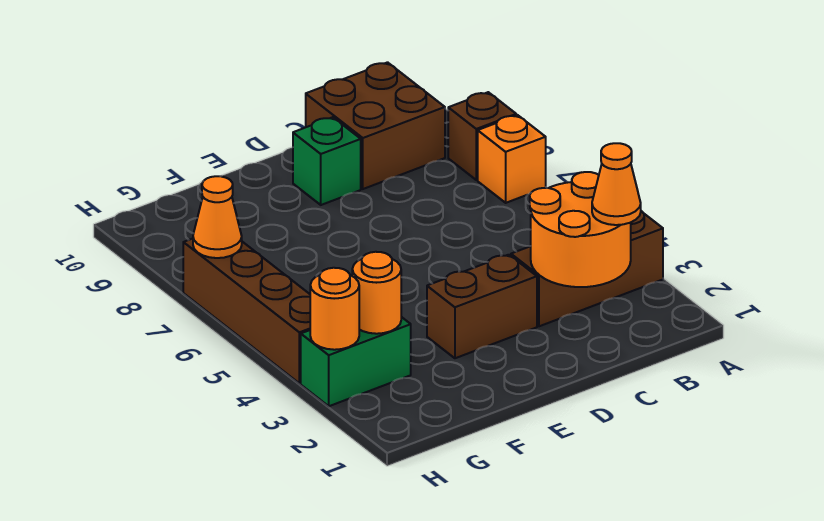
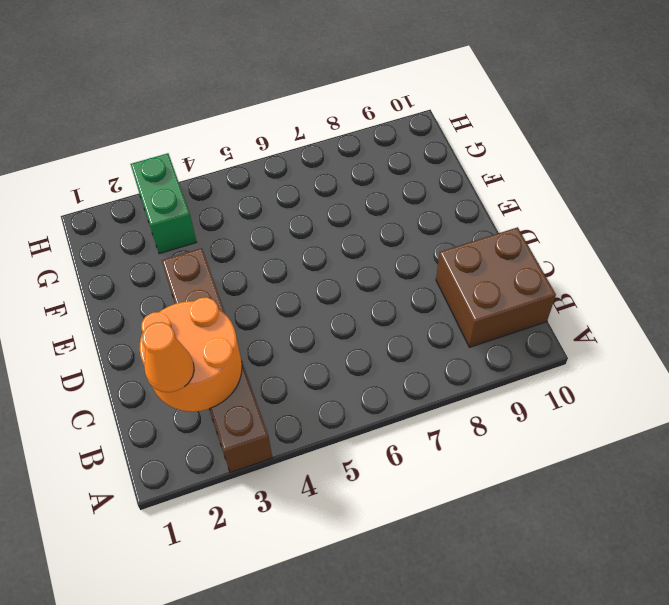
none -> orange brick A7 level 1
none -> brown brick A8 level 1
none -> green brick D9 level 1

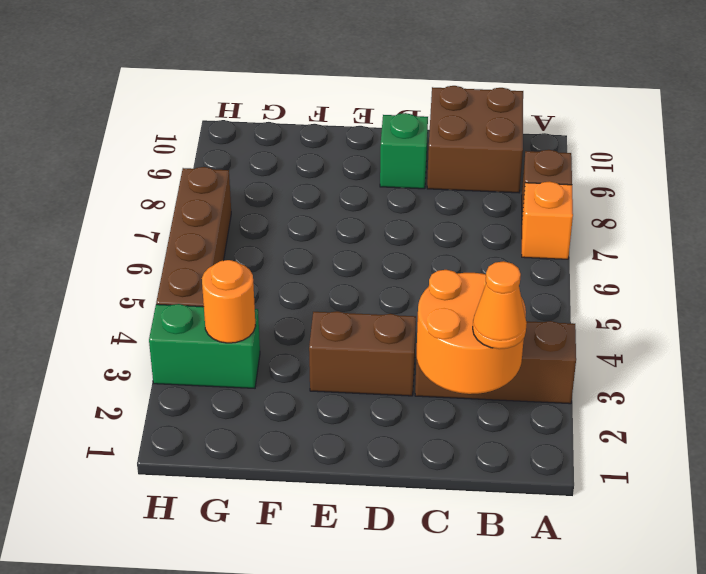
none -> orange round brick H3 level 2
none -> orange cone H7 level 2

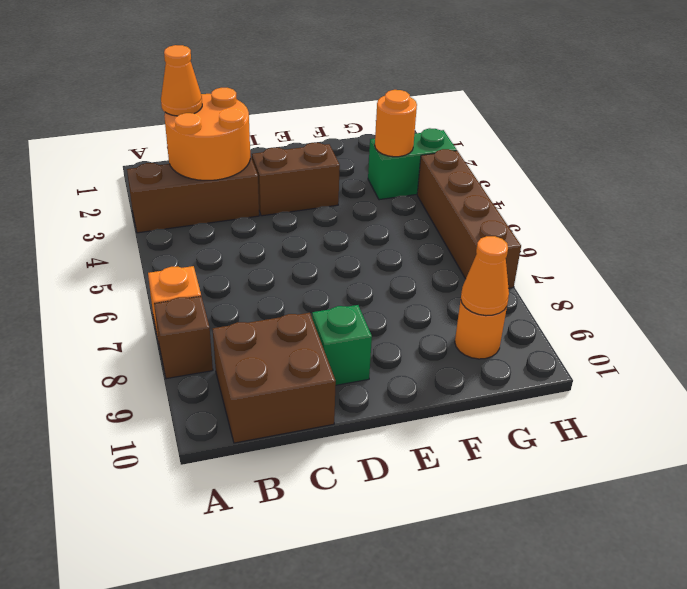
orange round brick G9 level 1 -> orange round brick H3 level 2
orange cone G9 level 2 -> orange cone H7 level 2

